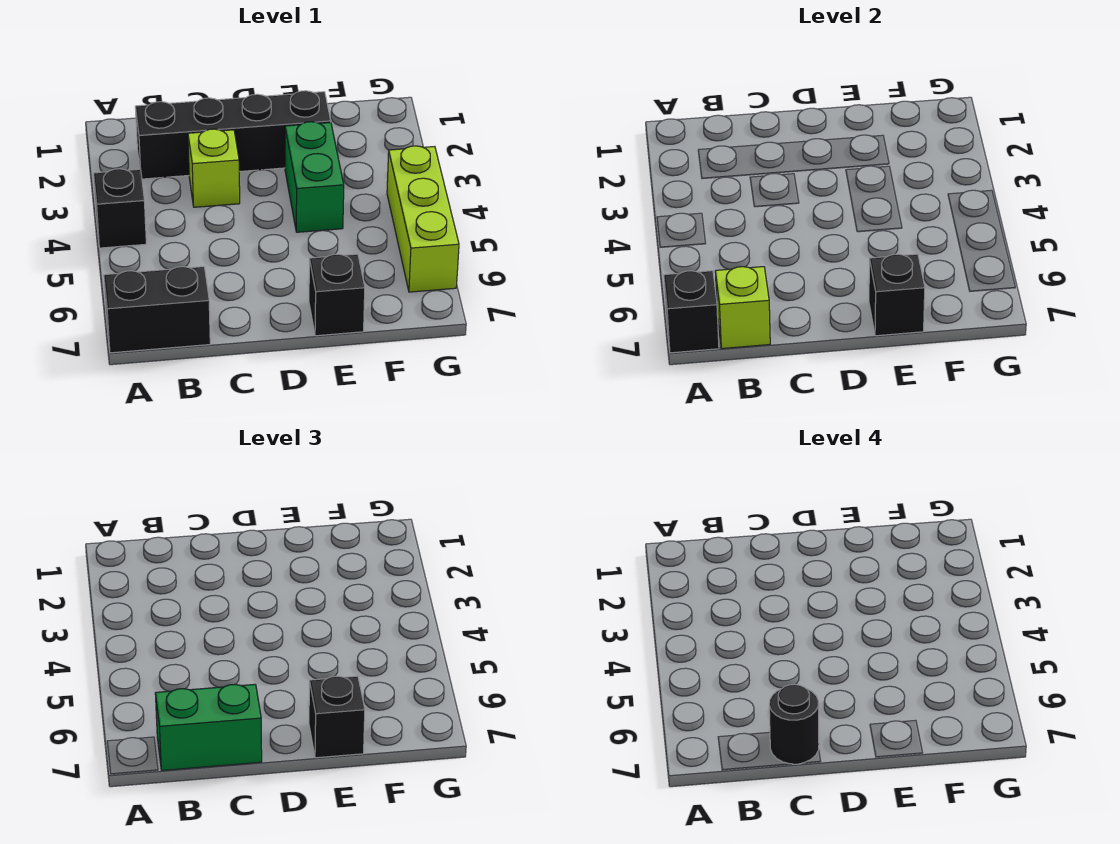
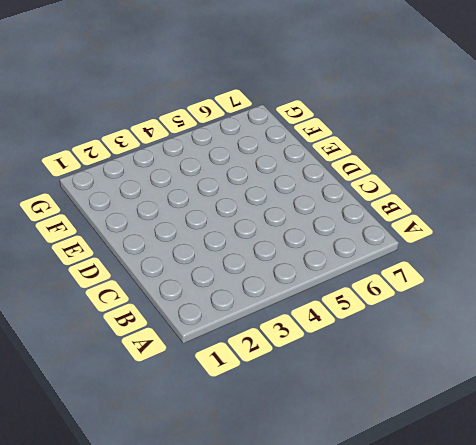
none -> black brick A4 level 1
none -> black brick A7:B7 level 1
none -> black brick B2:E2 level 1

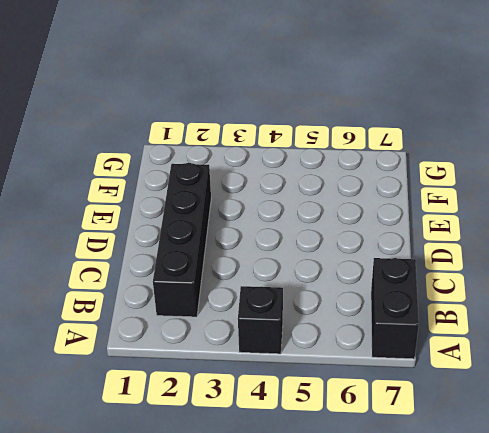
none -> lime brick C3 level 1
none -> green brick E3:E4 level 1
none -> black brick E7 level 1

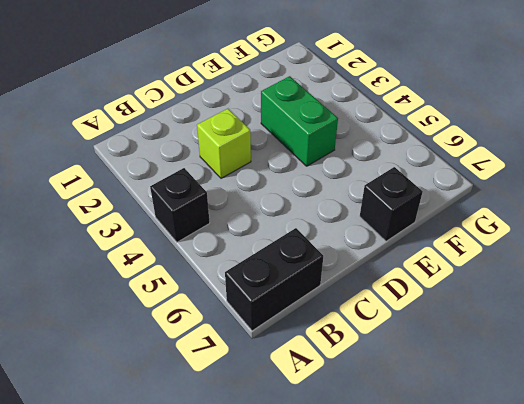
none -> black brick B2:E2 level 1
none -> lime brick G4:G6 level 1
none -> black brick A7 level 2

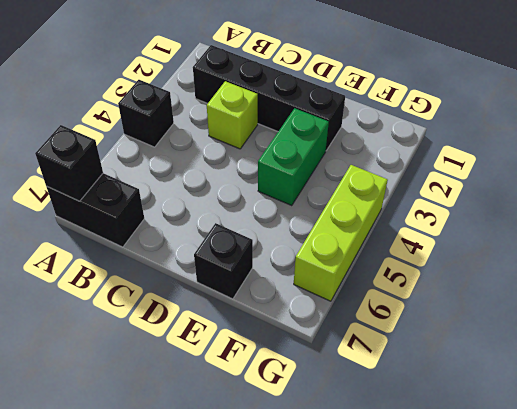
none -> lime brick B7 level 2
none -> black brick E7 level 2
none -> green brick B7:C7 level 3

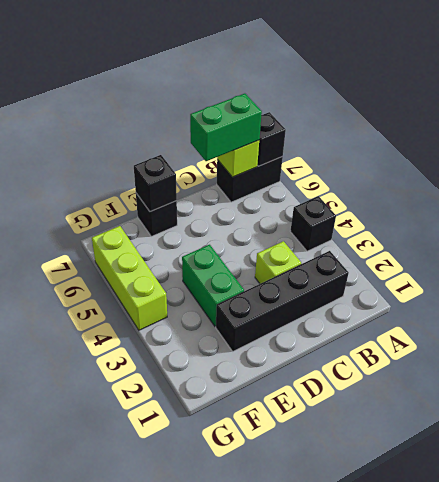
none -> black brick E7 level 3
none -> black round brick C7 level 4

